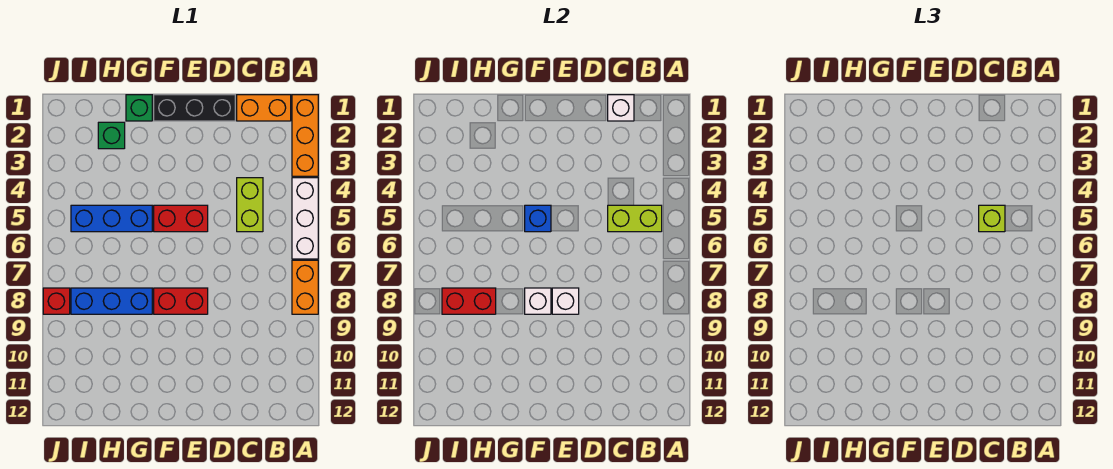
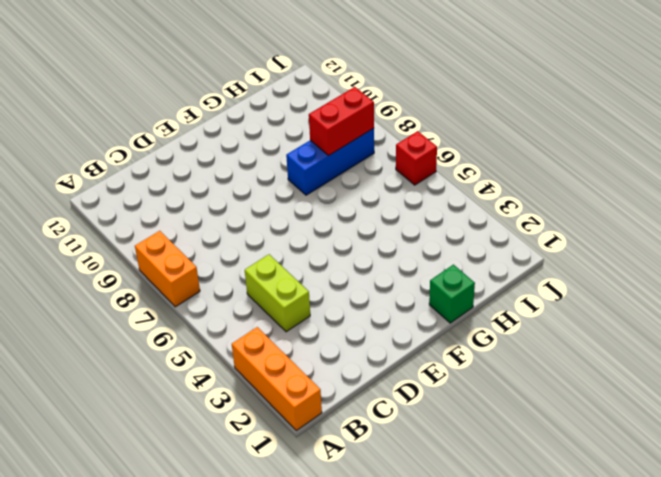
red brick J6 level 1 -> red brick J8 level 1
none -> white brick A4:A6 level 1
none -> orange brick B1:C1 level 1
none -> black brick D1:F1 level 1

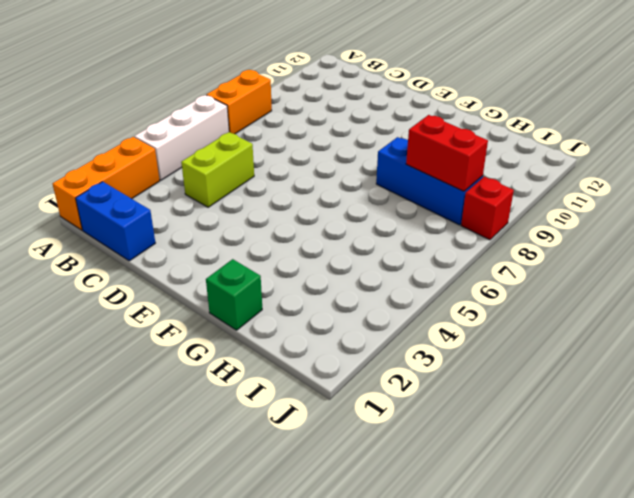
blue brick B1:C1 level 1 -> orange brick B1:C1 level 1
none -> black brick D1:F1 level 1
none -> red brick E5:F5 level 1
none -> red brick E8:F8 level 1

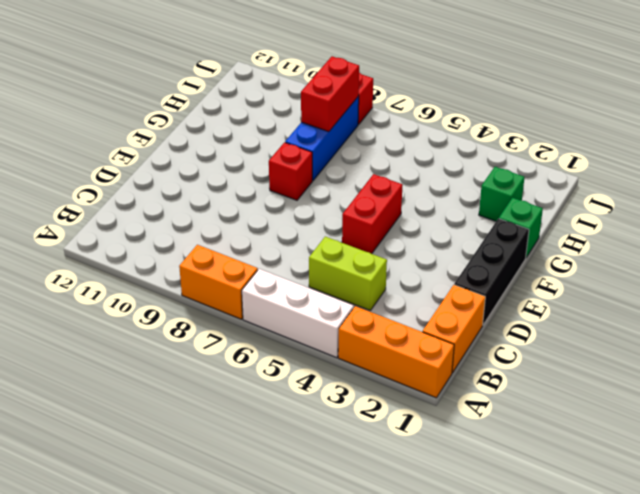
red brick F8 level 1 -> red brick E8:F8 level 1
none -> blue brick G5:I5 level 1
none -> lime brick B5:C5 level 2
none -> white brick C1 level 2

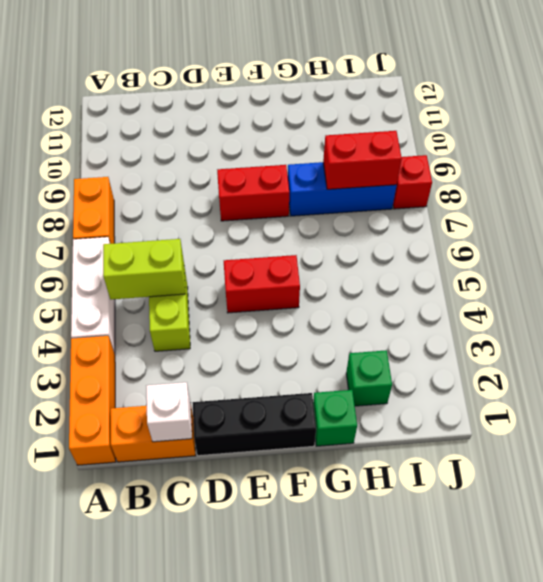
none -> blue brick G5:I5 level 1
none -> white brick E8 level 2
none -> blue brick F5 level 2

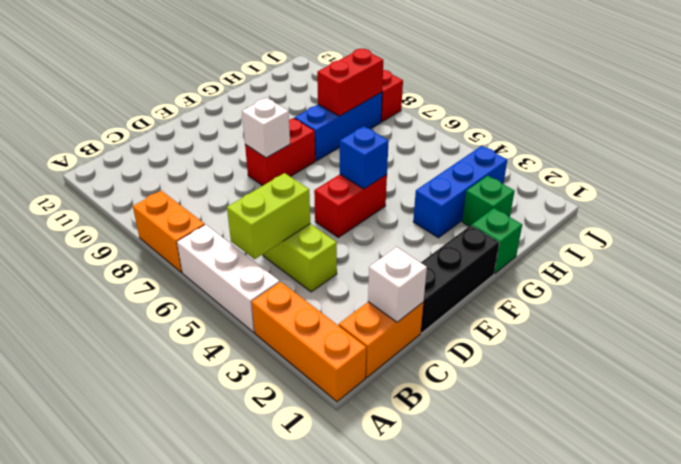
blue brick G3:I3 level 1 -> blue brick G5:I5 level 1
none -> white brick F8 level 2
none -> lime brick C5 level 3

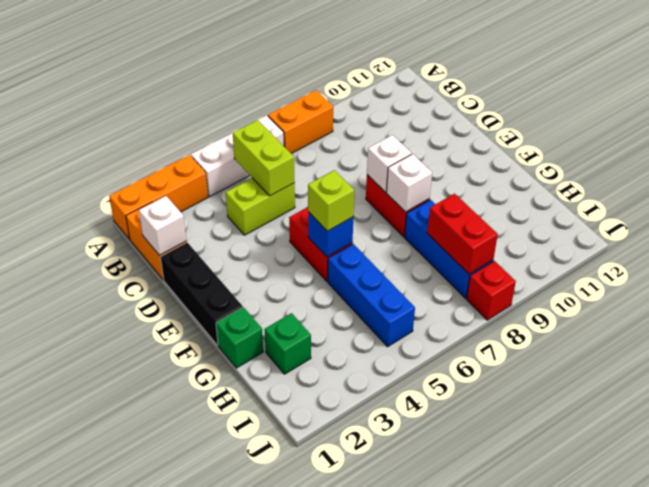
lime brick F5 level 3 -> lime brick C5 level 3

